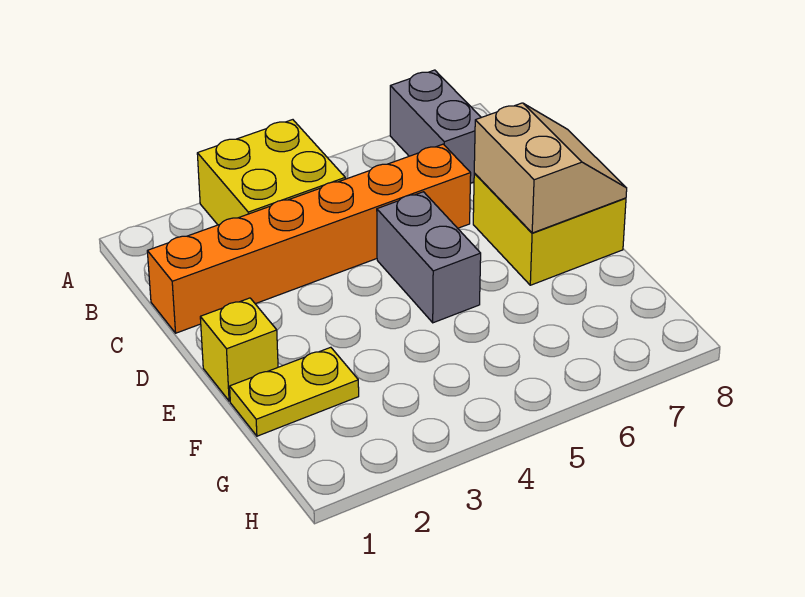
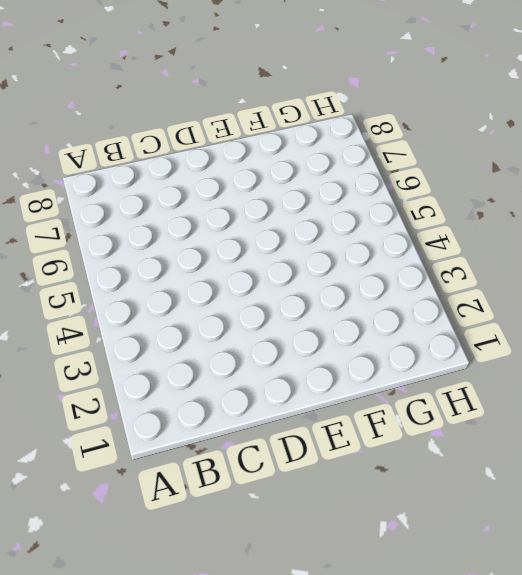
none -> yellow brick A3:B4 level 1
none -> grey brick A7:B7 level 1

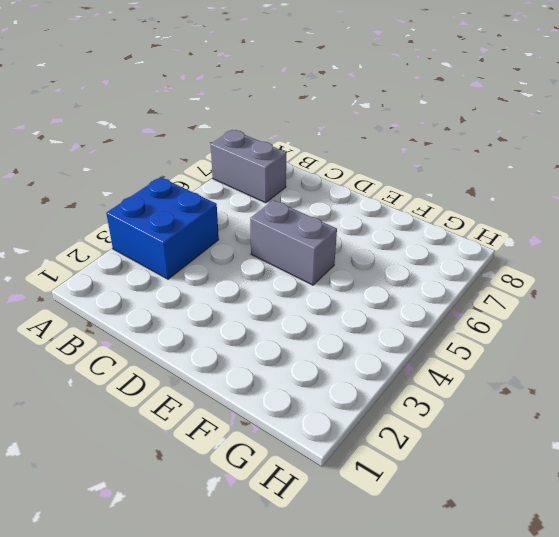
blue brick A3:B4 level 1 -> yellow brick A3:B4 level 1
none -> orange brick C1:C6 level 1
none -> yellow brick D7:E8 level 1

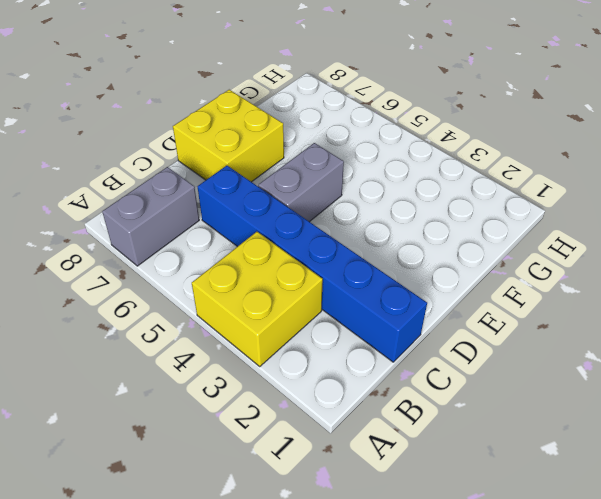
blue brick C1:C6 level 1 -> orange brick C1:C6 level 1
none -> yellow brick E1 level 1
none -> yellow plate F1:F2 level 1

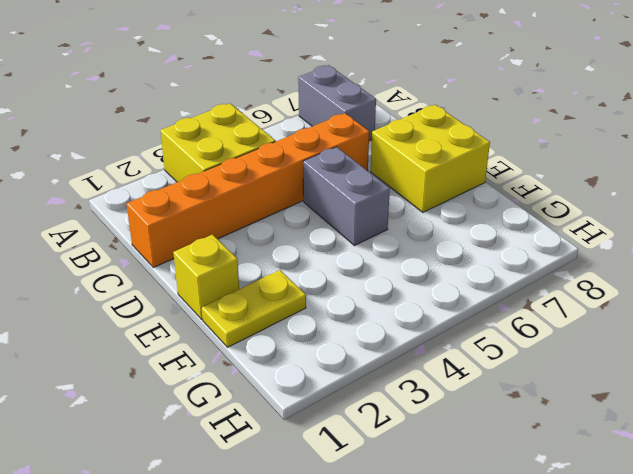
none -> tan slope D7:E8 level 2 top 7

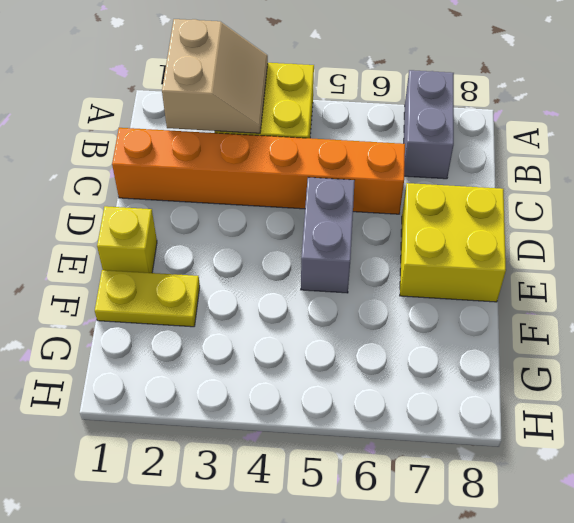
tan slope A2:B3 level 2 top 2 -> tan slope D7:E8 level 2 top 7

